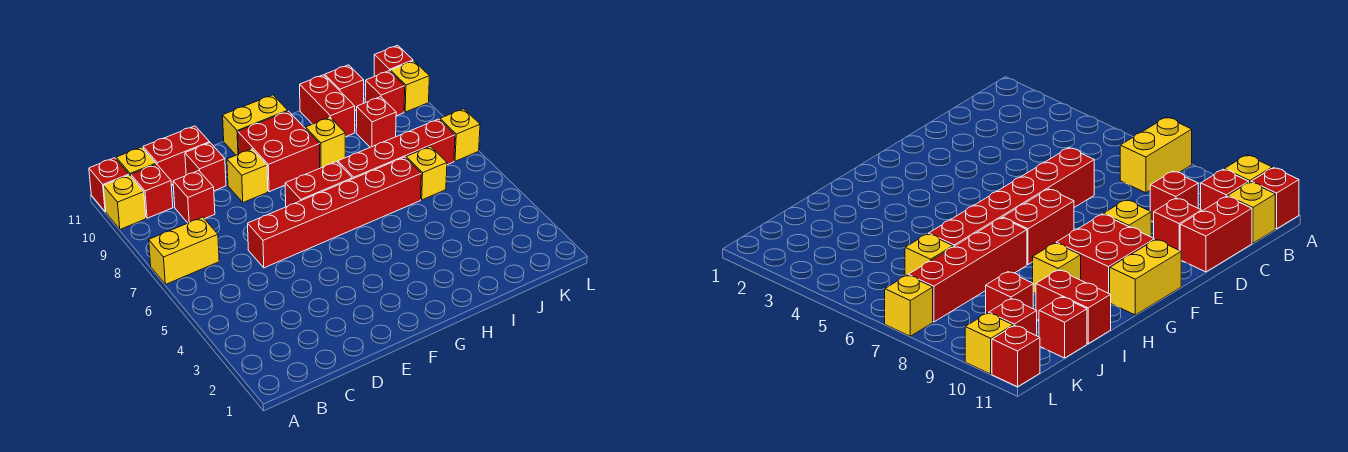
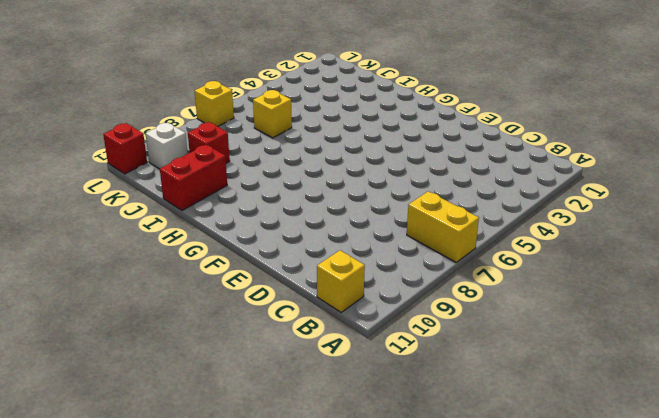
white brick K10 level 1 -> red brick K10 level 1
none -> yellow brick A10 level 1
none -> red brick A11 level 1
none -> red brick B10 level 1

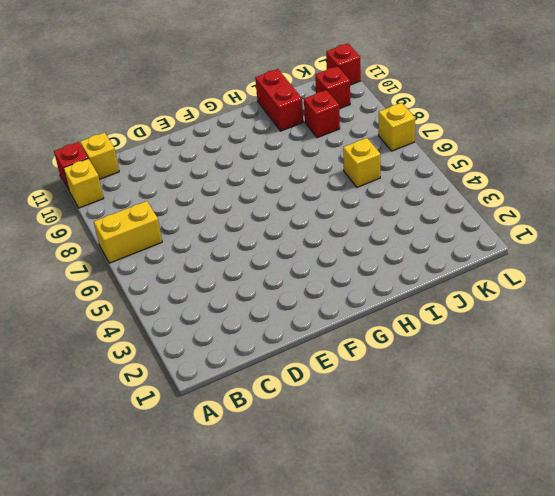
none -> red brick B10 level 1
none -> red brick C9 level 1
none -> red brick C11:D11 level 1

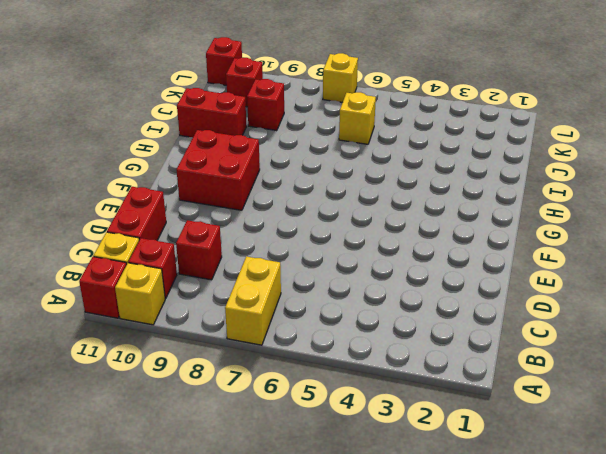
none -> red brick D6:I6 level 1
none -> red brick D10 level 1
none -> yellow brick E9 level 1

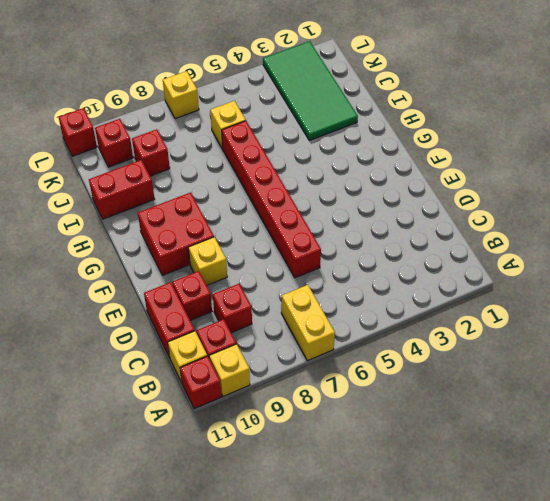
green tile I2:L3 level 1 -> none
none -> red brick F7:G7 level 1
none -> yellow brick F11:G11 level 1
none -> red brick H7:K7 level 1

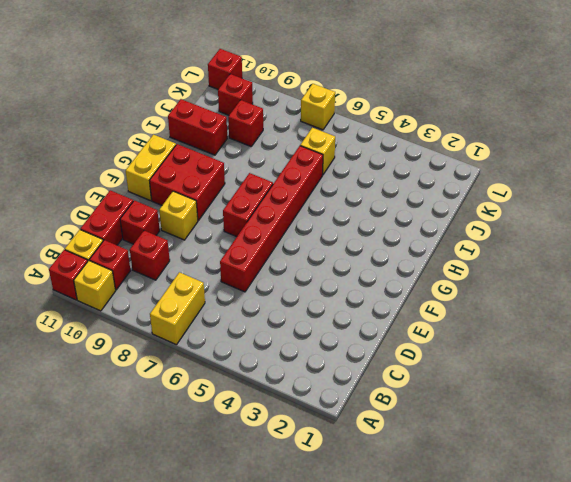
none -> red brick H7:K7 level 1
none -> yellow brick H9 level 1
none -> red brick J11 level 1

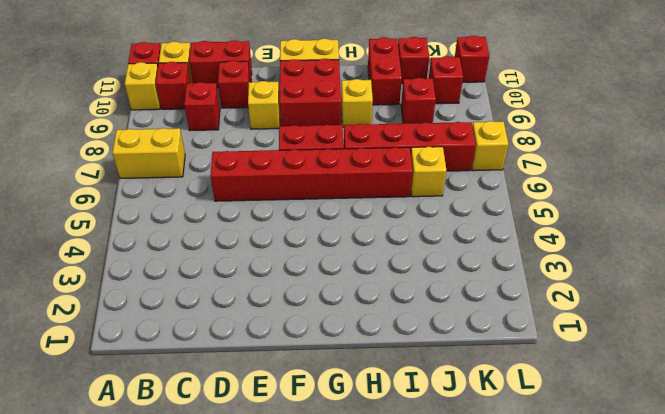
none -> yellow brick L10 level 1

